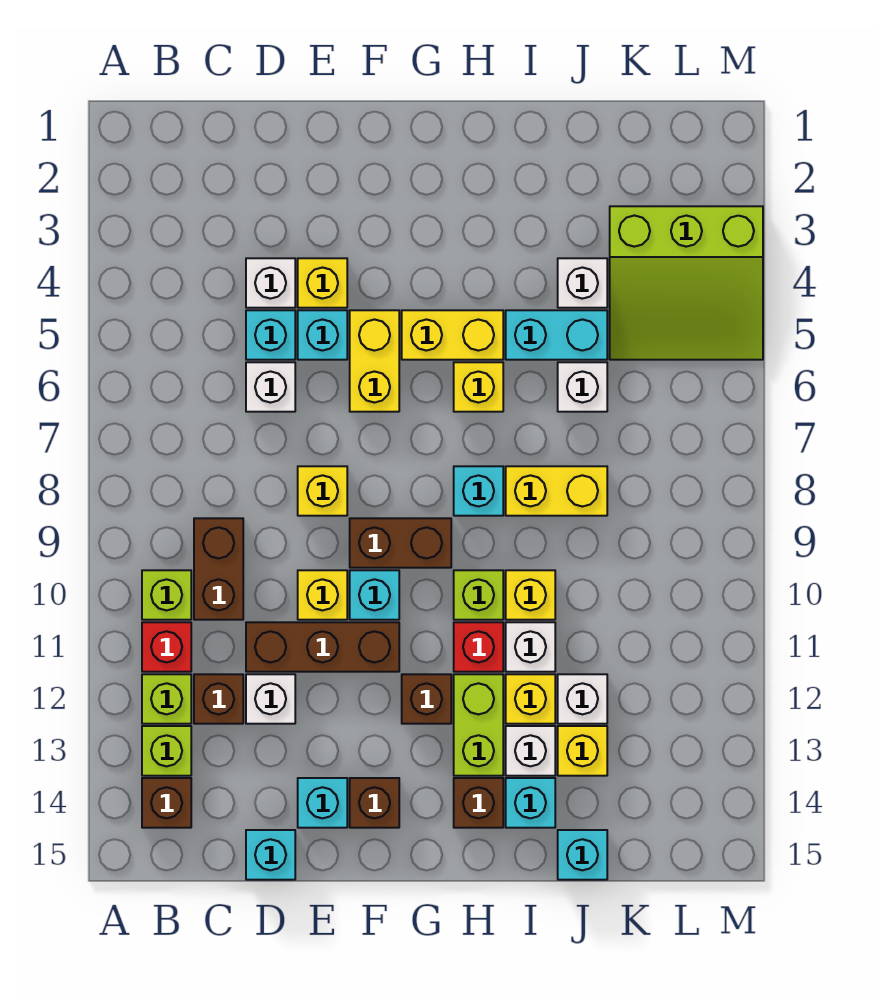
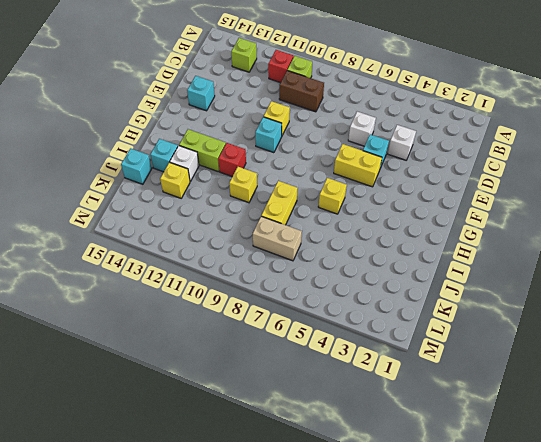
tan brick K7:K8 level 1 -> none
none -> lime brick B12 level 1
none -> brown brick B14 level 1
none -> brown brick C12 level 1
none -> cyan brick D5 level 1

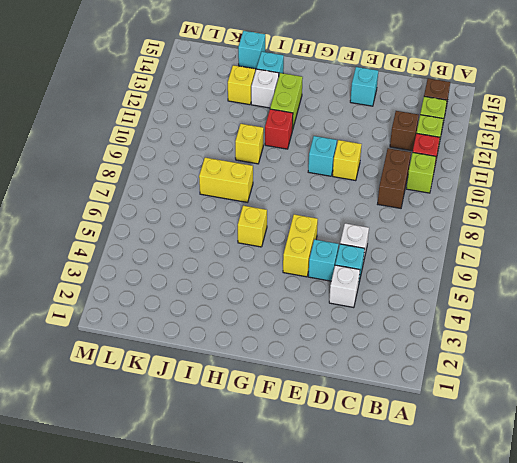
none -> brown brick D11:F11 level 1
none -> white brick D12 level 1
none -> cyan brick D15 level 1
none -> yellow brick E4 level 1

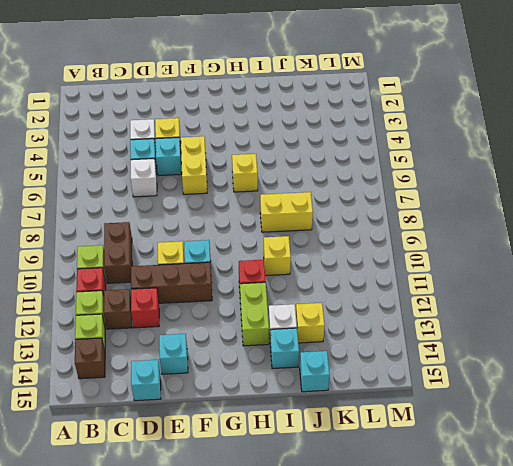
red brick D12 level 1 -> white brick D12 level 1
none -> yellow brick E8 level 1
none -> brown brick F9:G9 level 1
none -> brown brick F14 level 1
none -> yellow brick G5:H5 level 1

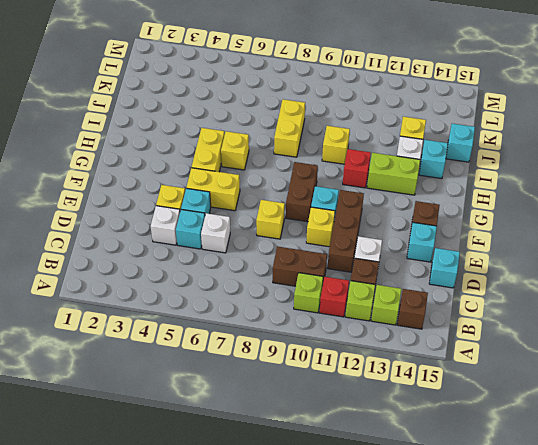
none -> brown brick G12 level 1
none -> cyan brick H8 level 1
none -> lime brick H10 level 1
none -> brown brick H14 level 1

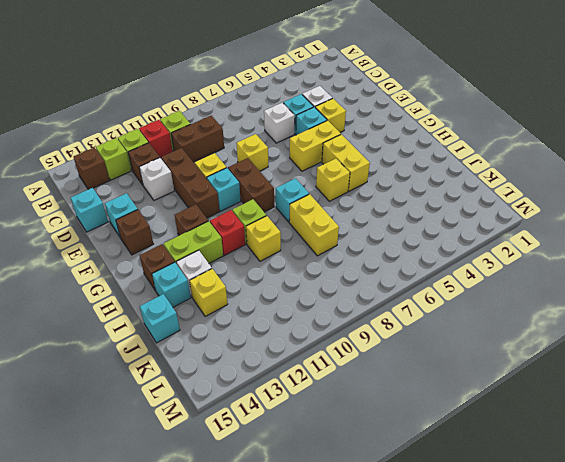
none -> cyan brick I5:J5 level 1
none -> white brick I11 level 1
none -> yellow brick I12 level 1
none -> white brick J4 level 1

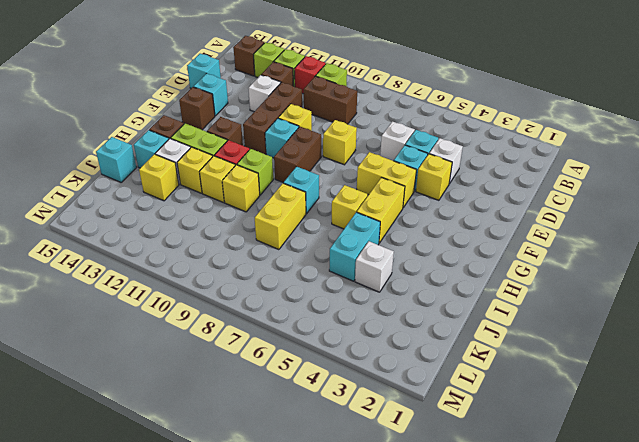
yellow brick I11 level 1 -> white brick I11 level 1
none -> white brick J6 level 1
none -> white brick J12 level 1
none -> lime slope K3:M5 level 1 top 3

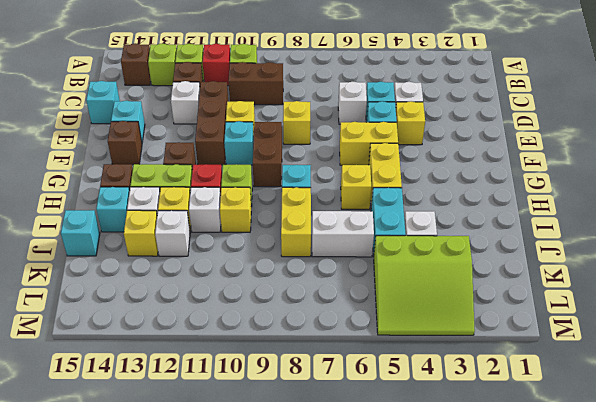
white brick J6:J7 level 1 -> white brick J6 level 1
lime slope K3:M5 level 1 top K -> lime slope K3:M5 level 1 top 3

